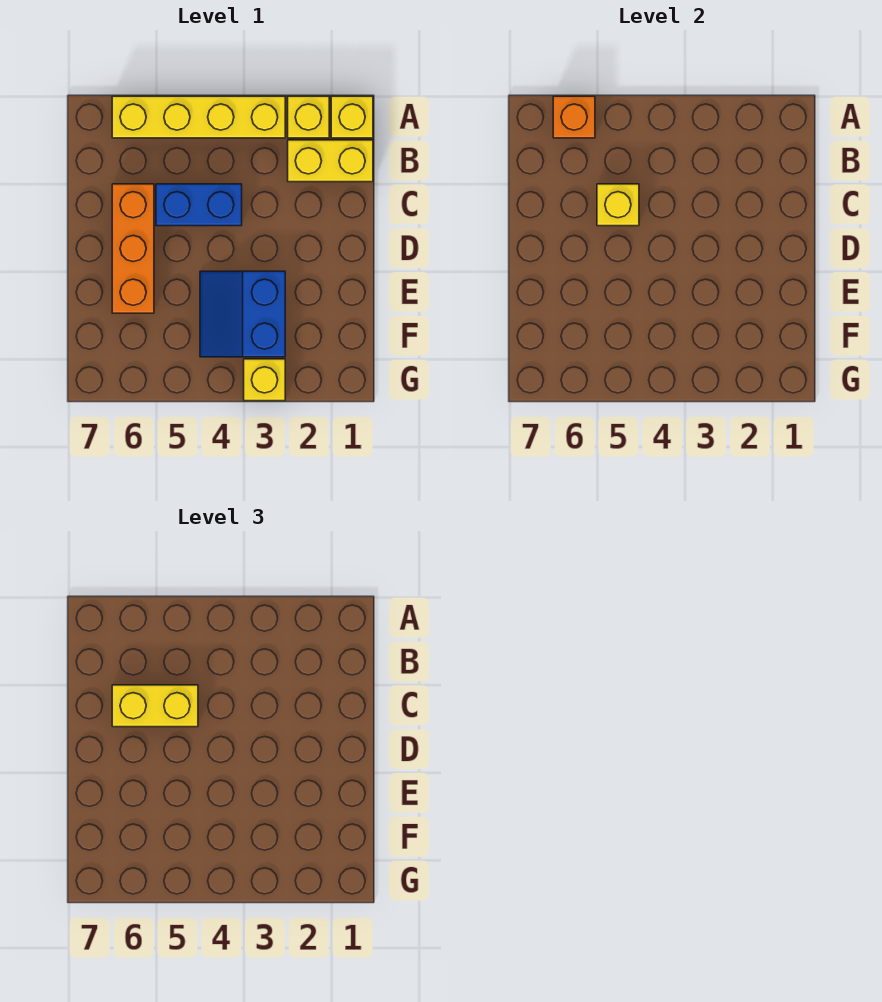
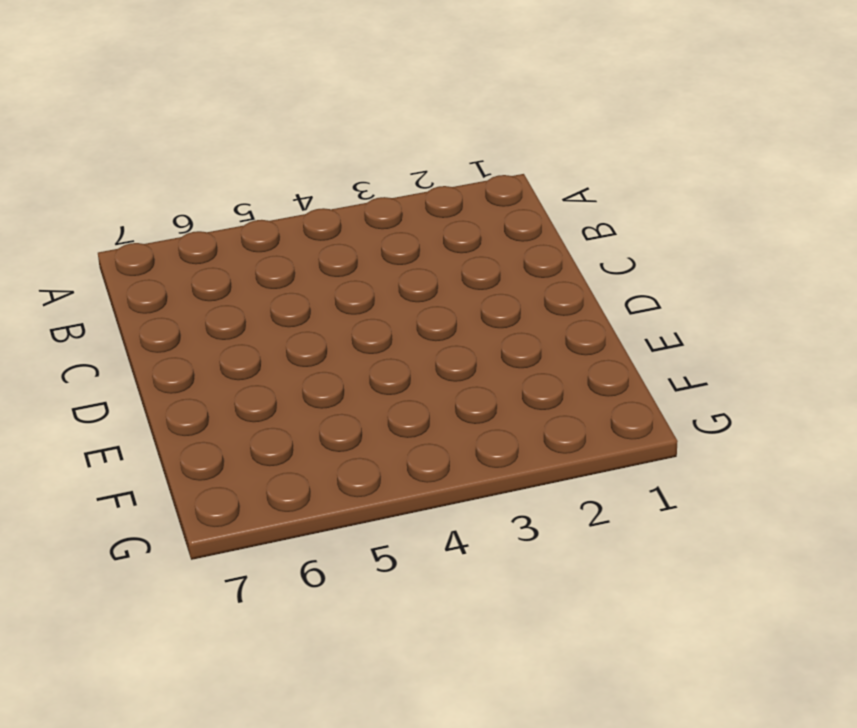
none -> yellow brick A1 level 1
none -> yellow brick A2 level 1

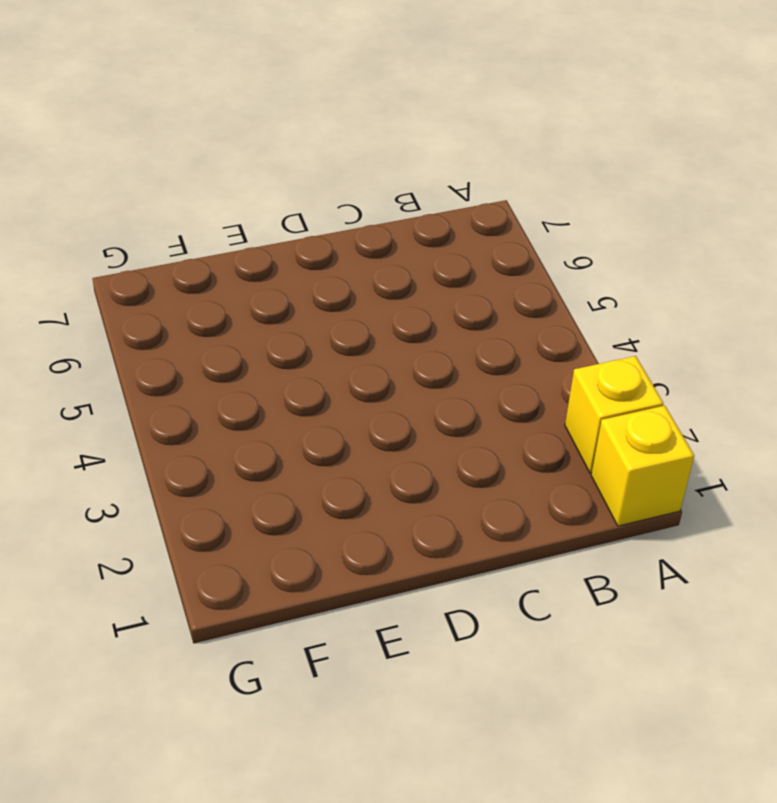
none -> yellow brick A3:A6 level 1
none -> yellow brick B1:B2 level 1

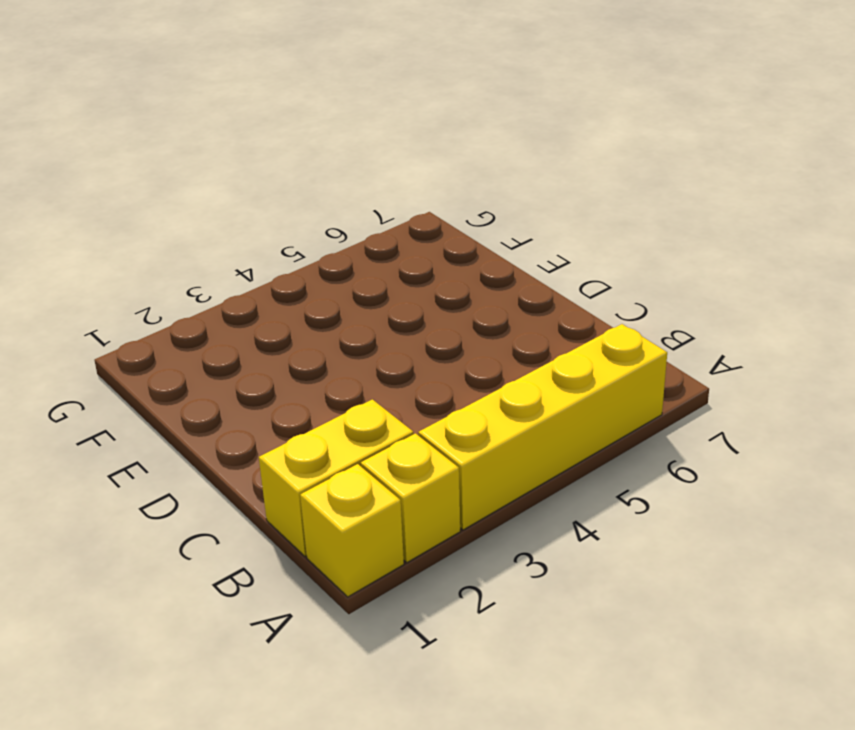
none -> blue brick C4:C5 level 1
none -> orange brick C6:E6 level 1

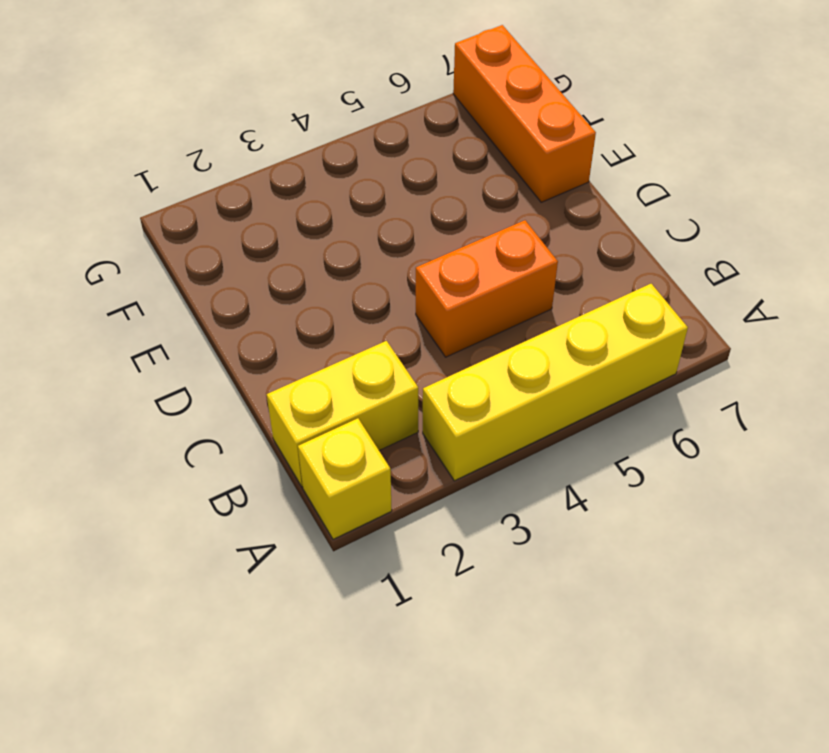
orange brick C4:C5 level 1 -> blue brick C4:C5 level 1
orange brick E7:G7 level 1 -> orange brick C6:E6 level 1
none -> yellow brick A2 level 1
none -> blue slope E3:F4 level 1 top 3

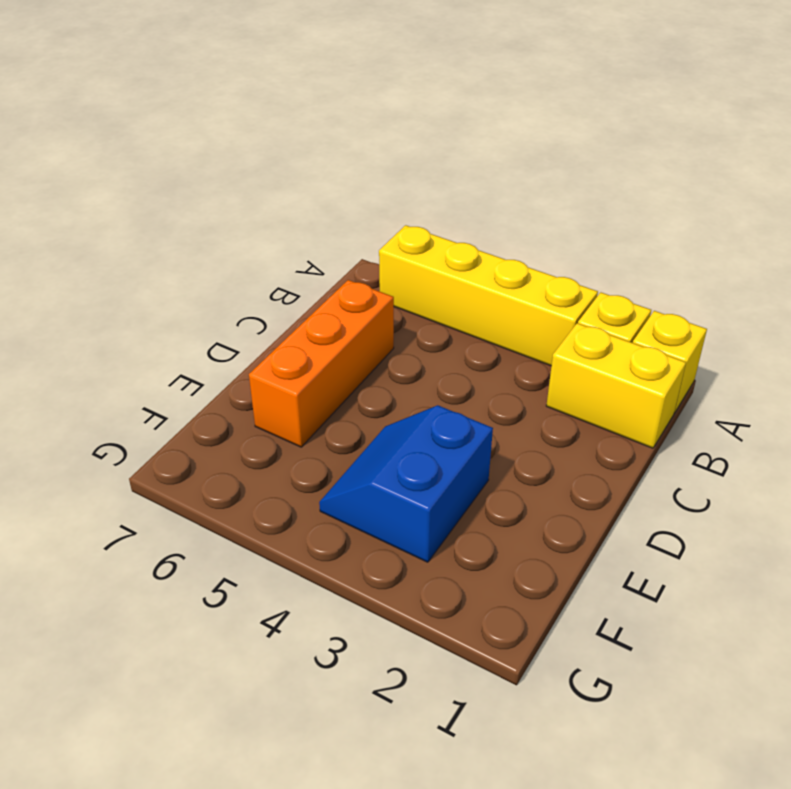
none -> blue brick C4:C5 level 1
none -> yellow brick G3 level 1

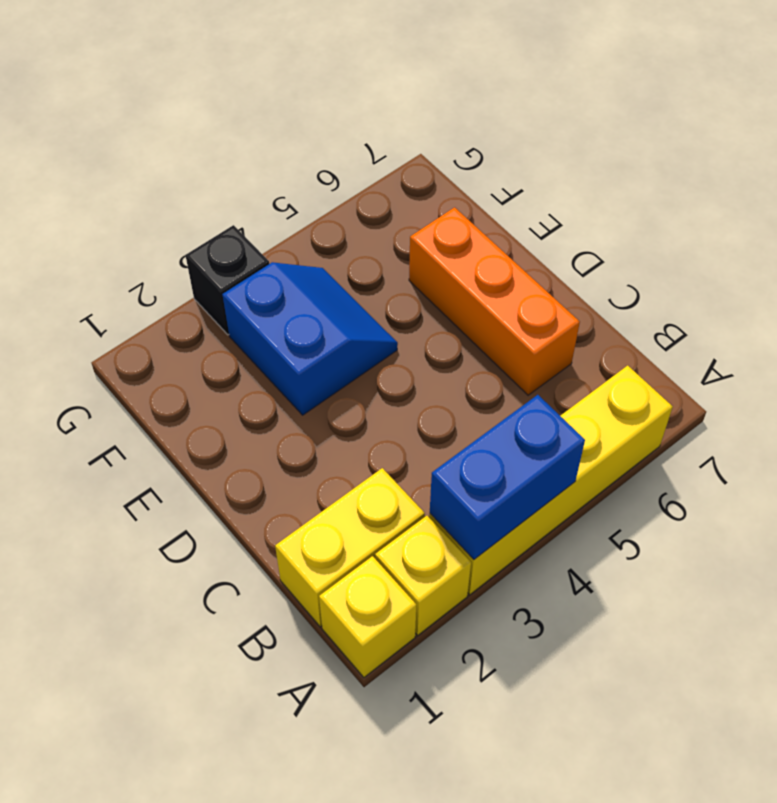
blue brick A3:A4 level 2 -> blue brick C4:C5 level 1
black brick G3 level 1 -> yellow brick G3 level 1
none -> orange brick A6 level 2
none -> yellow brick C5 level 2

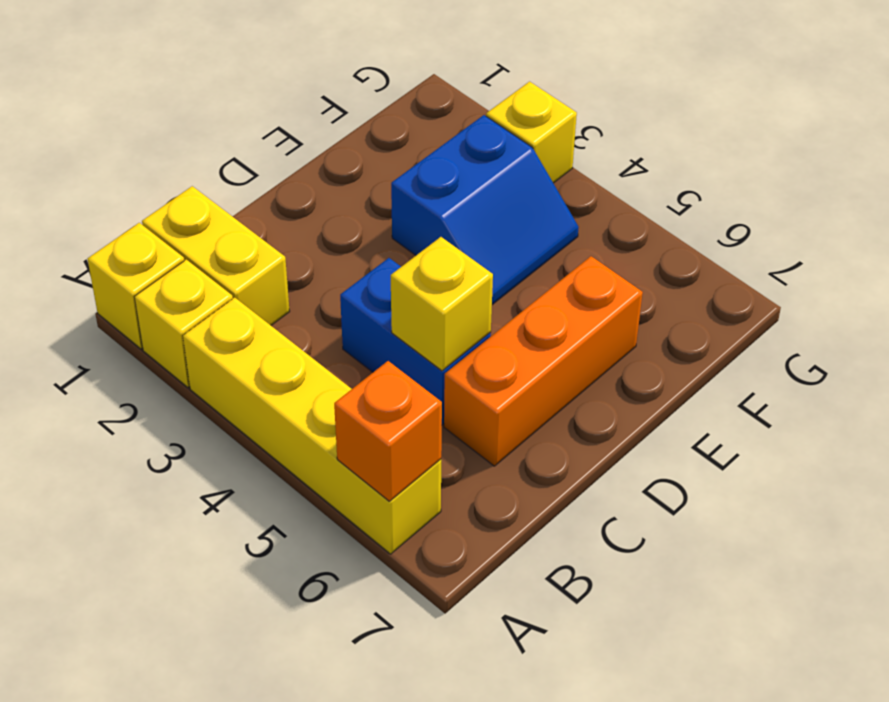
none -> yellow brick C5:C6 level 3

